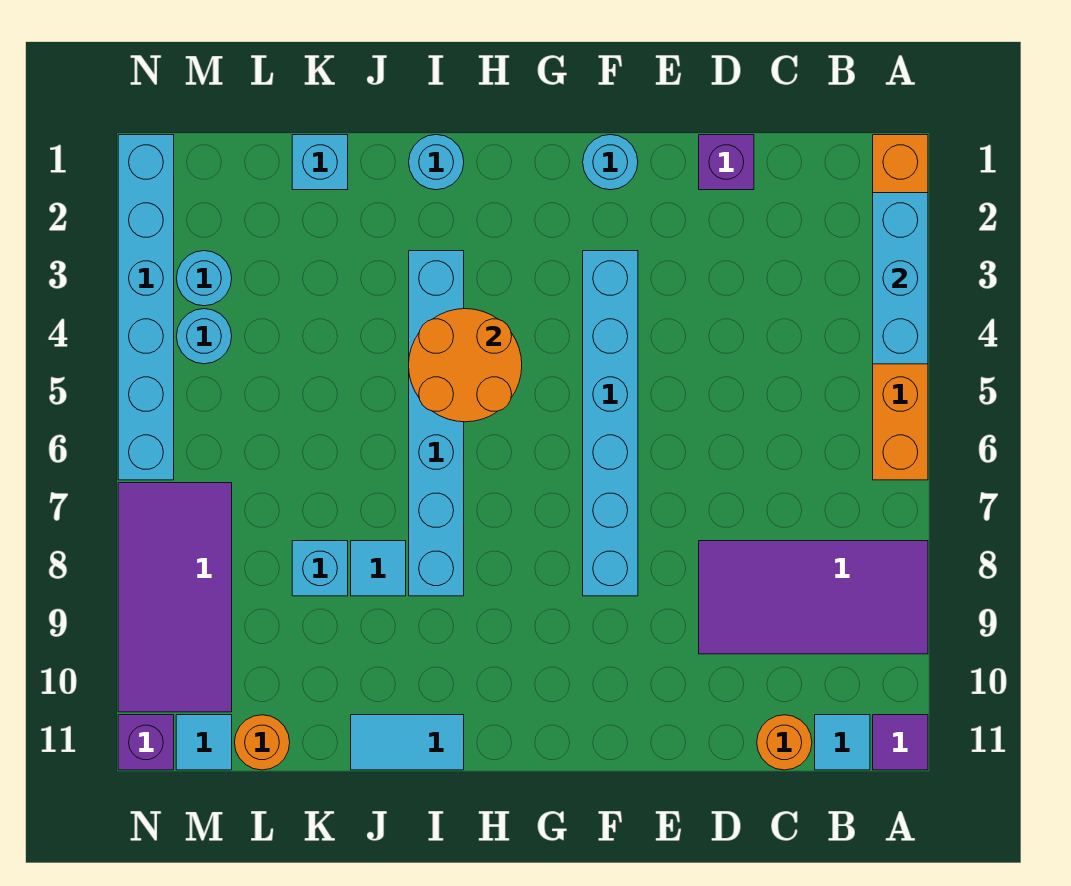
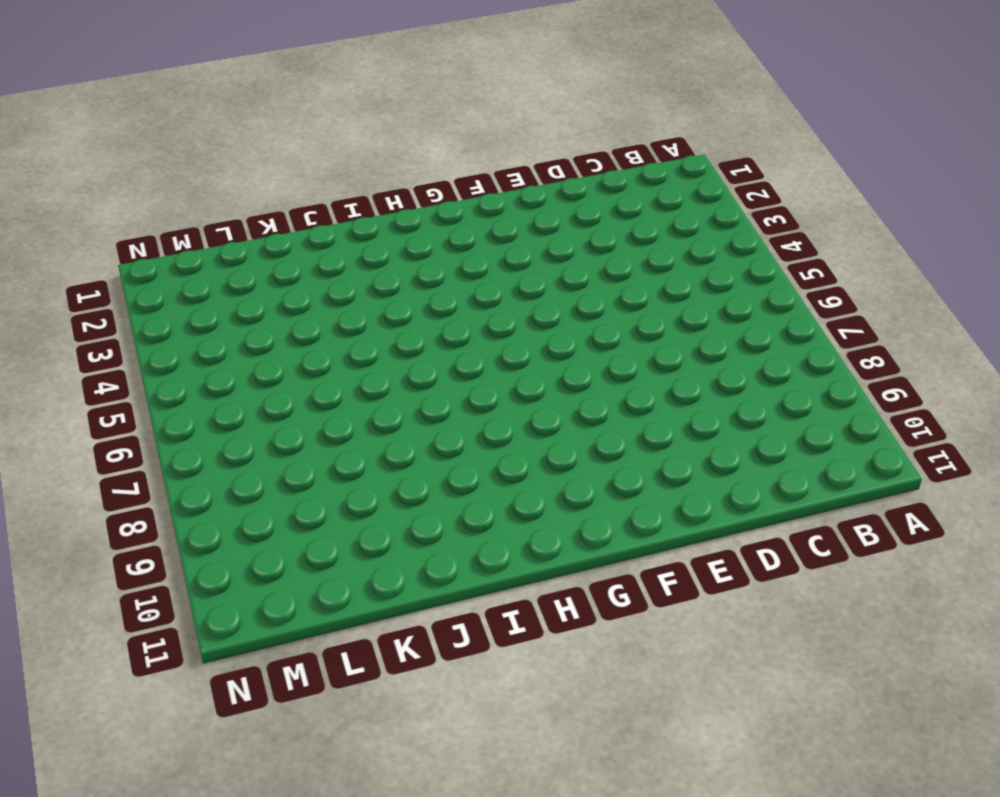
none -> orange brick A1:A6 level 1
none -> purple tile A8:D9 level 1
none -> purple tile A11 level 1

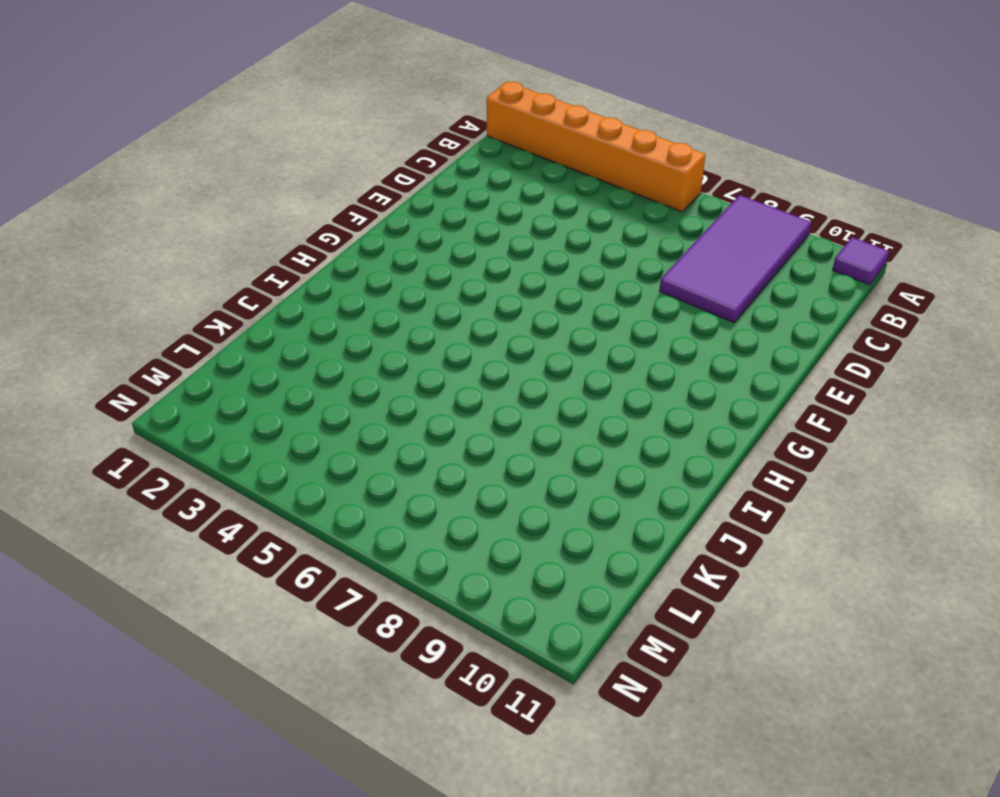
none -> cyan tile B11 level 1
none -> orange round brick C11 level 1
none -> purple brick D1 level 1

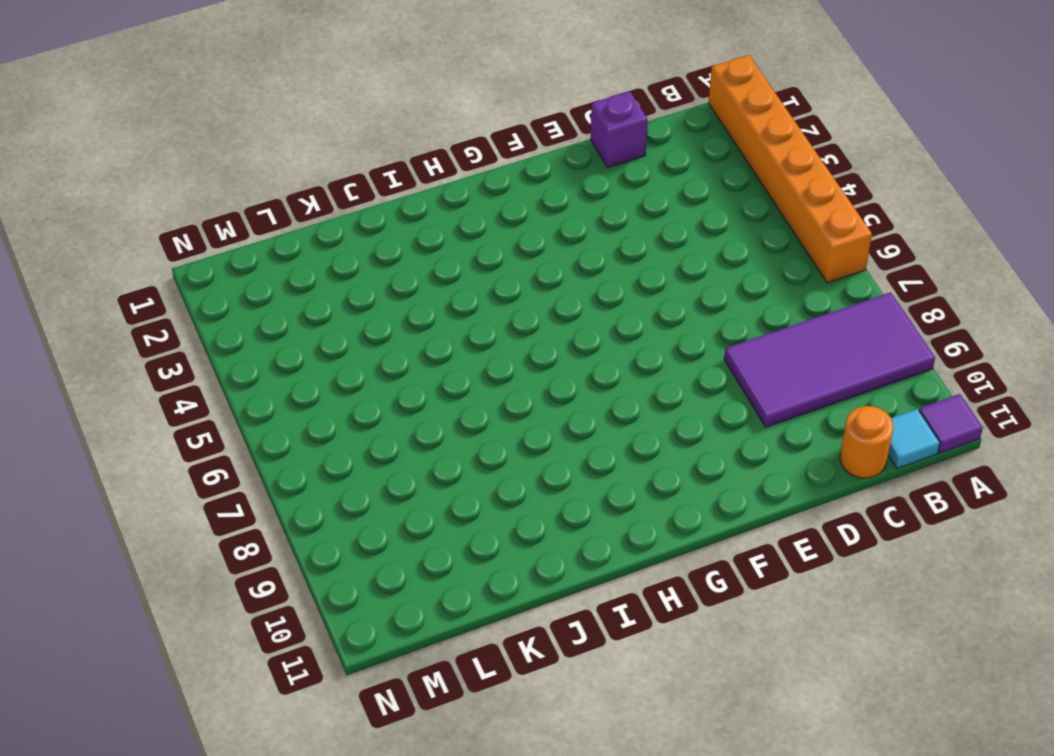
none -> cyan round brick F1 level 1
none -> cyan brick F3:F8 level 1
none -> cyan round brick I1 level 1

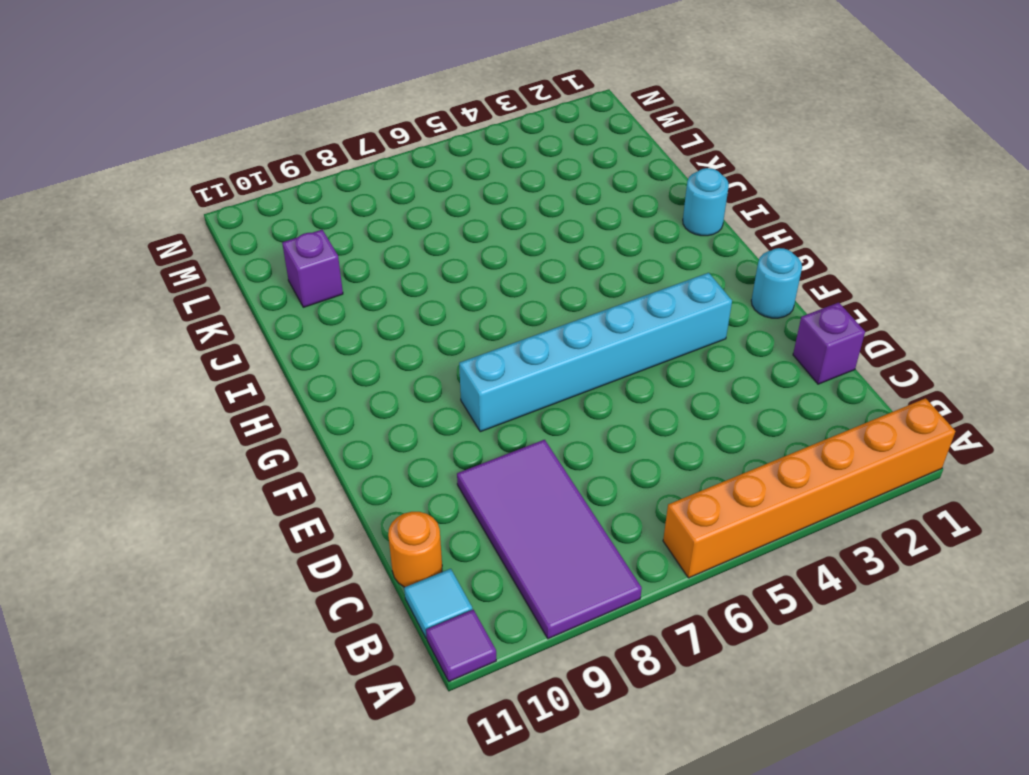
purple brick K10 level 1 -> purple brick N11 level 1
none -> cyan brick I3:I8 level 1
none -> cyan tile I11:J11 level 1
none -> cyan tile J8 level 1

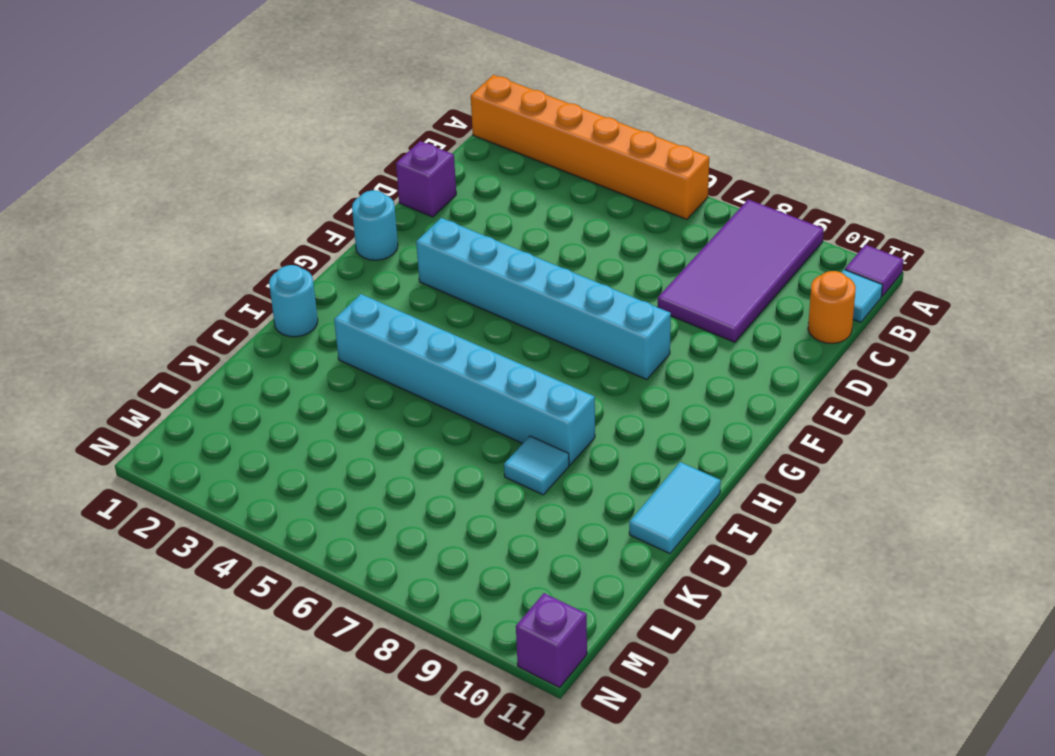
none -> cyan brick K1 level 1
none -> cyan brick K8 level 1
none -> orange round brick L11 level 1

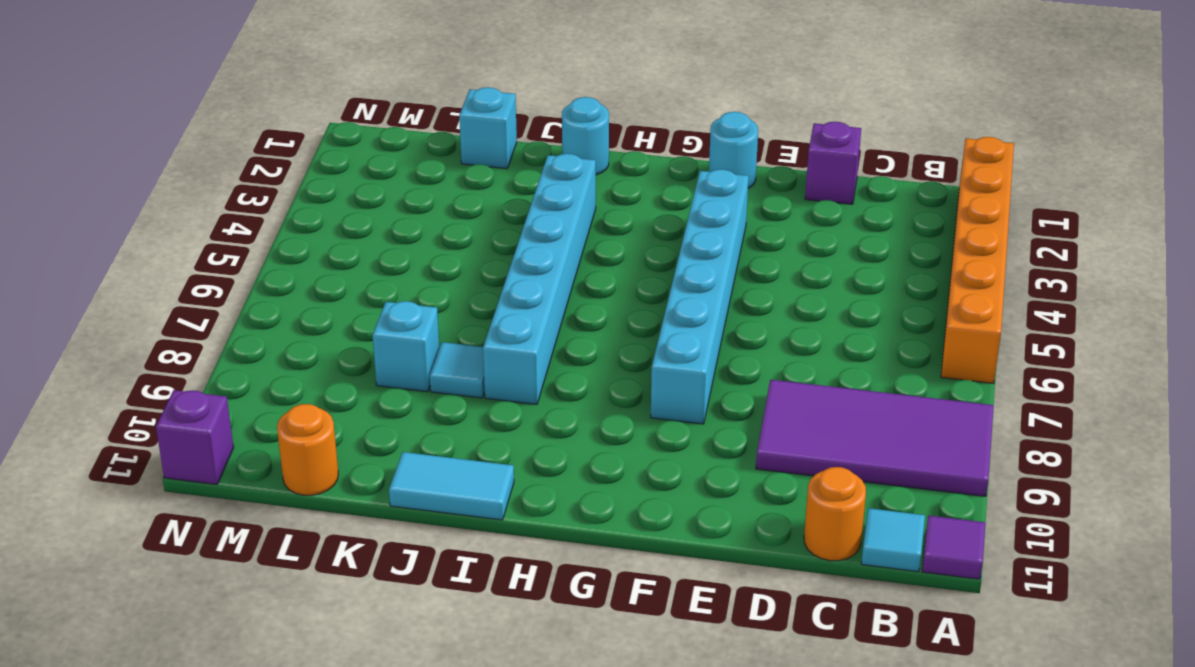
none -> cyan round brick M3 level 1
none -> cyan round brick M4 level 1
none -> purple tile M7:N10 level 1

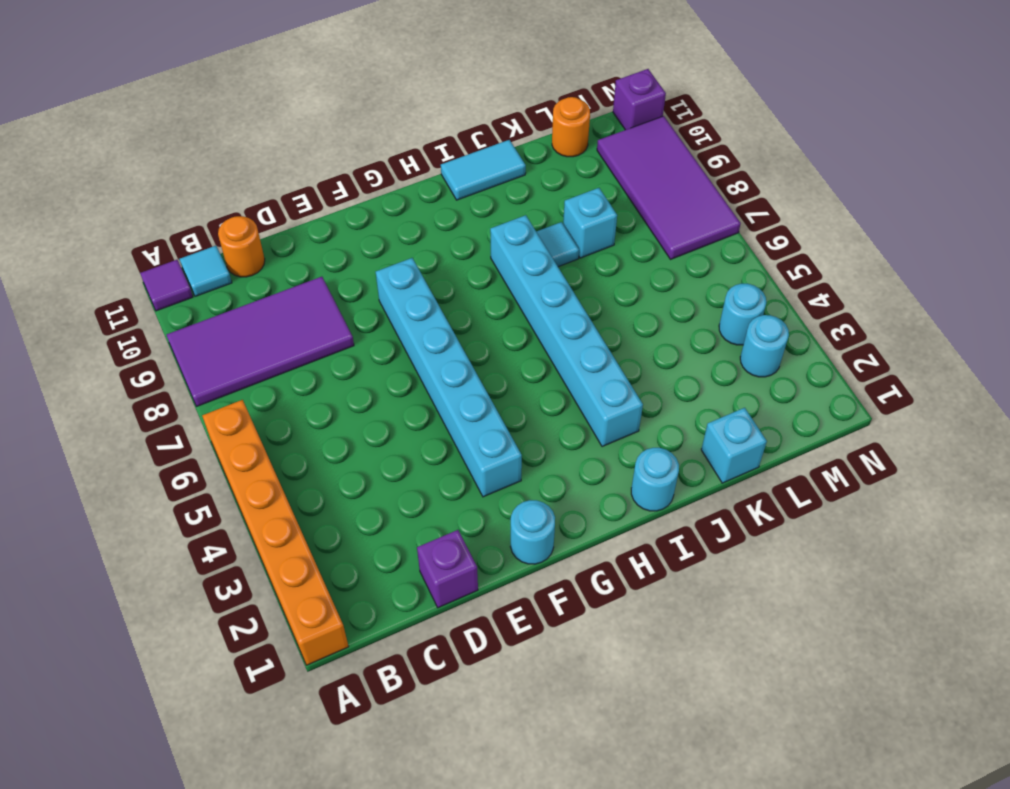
none -> cyan tile M11 level 1
none -> cyan brick N1:N6 level 1
none -> cyan brick A2:A4 level 2

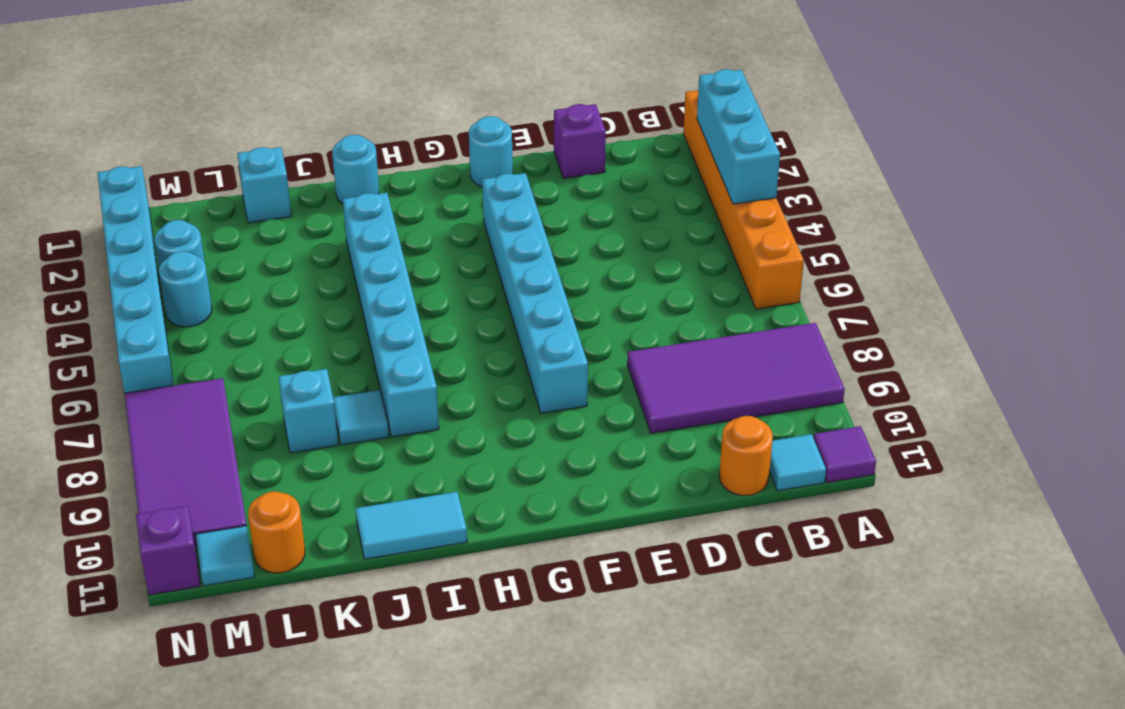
none -> orange round brick H4:I5 level 2

